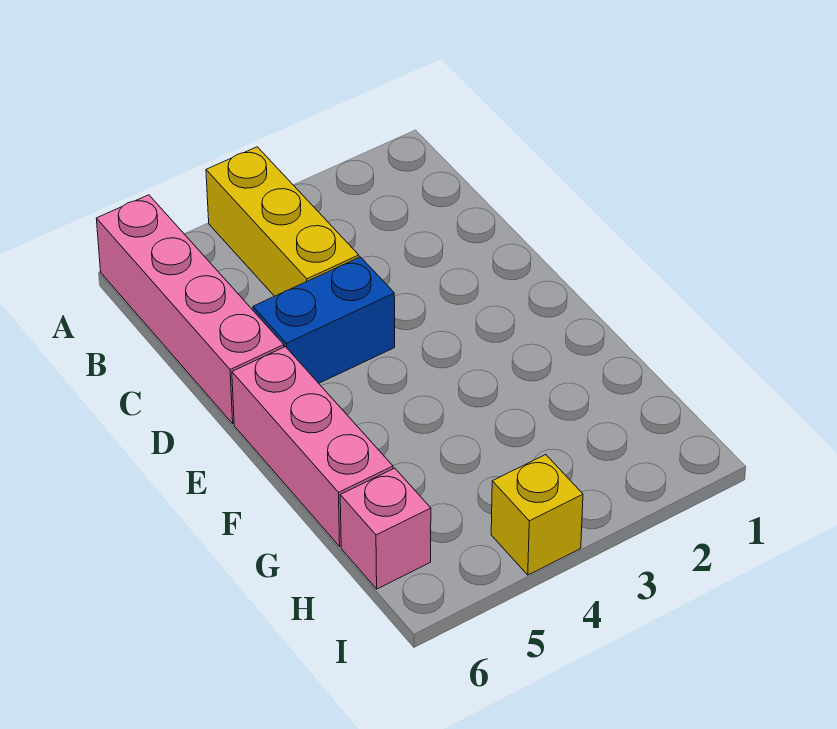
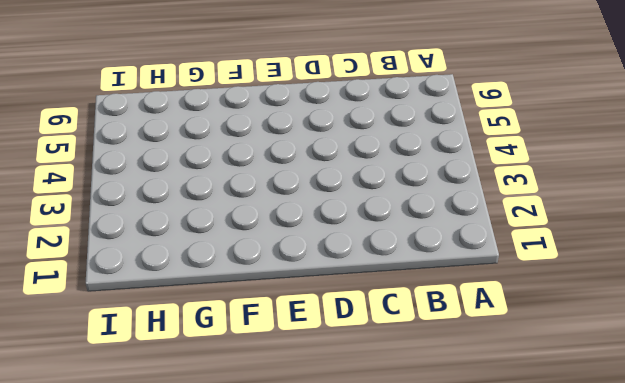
none -> yellow brick A4:C4 level 1
none -> pink brick A6:D6 level 1

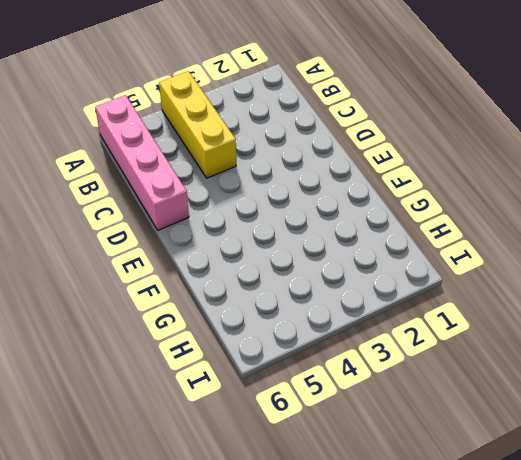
none -> blue brick D4:D5 level 1
none -> pink brick E6:G6 level 1

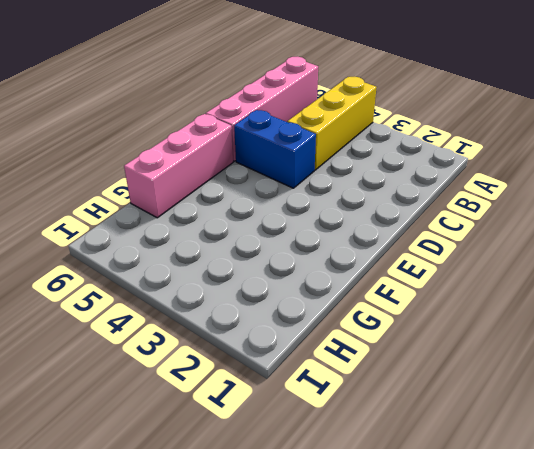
none -> pink brick H6 level 1
none -> yellow brick I4 level 1

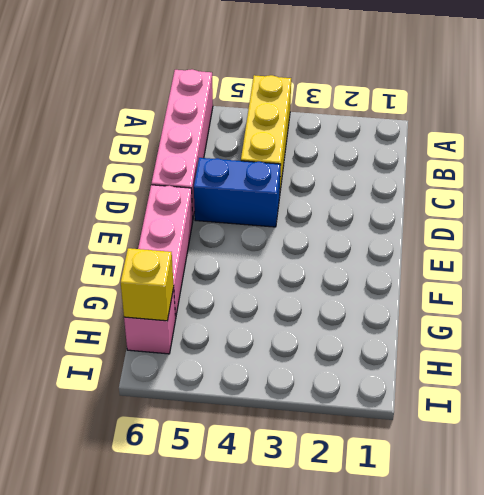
yellow brick H6 level 2 -> yellow brick I4 level 1

